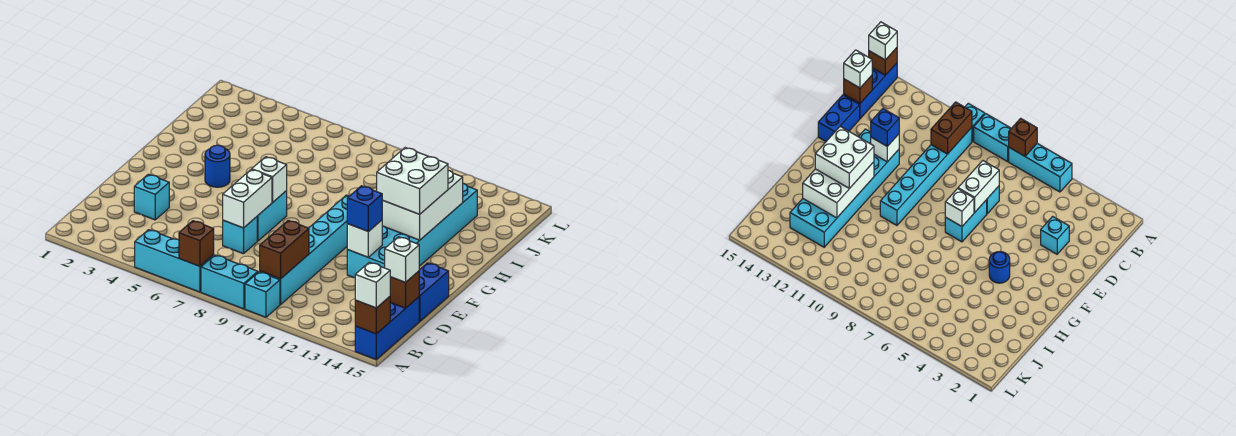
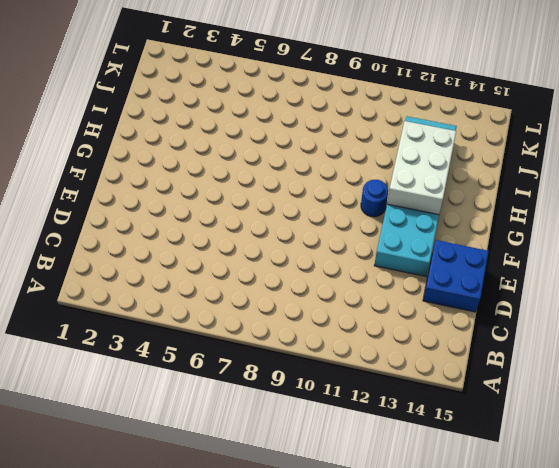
blue brick D14:E15 level 1 -> blue brick D15:E15 level 1
blue round brick G11 level 1 -> blue round brick G4 level 1
none -> cyan brick A5:A7 level 1
none -> cyan brick A8:A9 level 1
none -> cyan brick A10 level 1

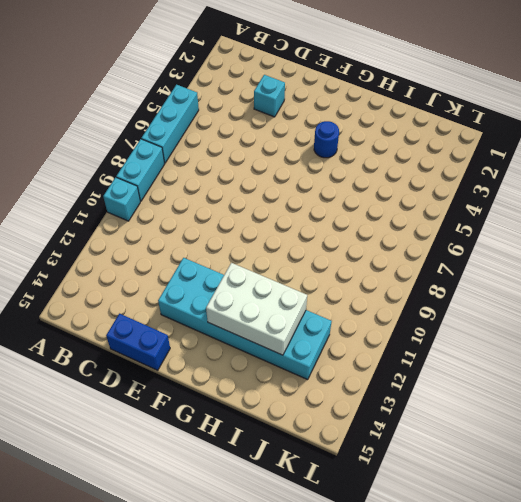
none -> blue brick A15:C15 level 1
none -> cyan brick B10:G10 level 1
none -> cyan brick D7 level 1

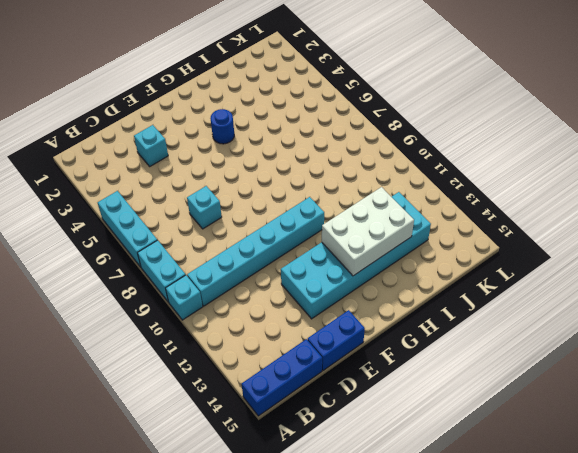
none -> cyan brick E7:F7 level 1
none -> brown brick A7 level 2
none -> brown brick A15 level 2

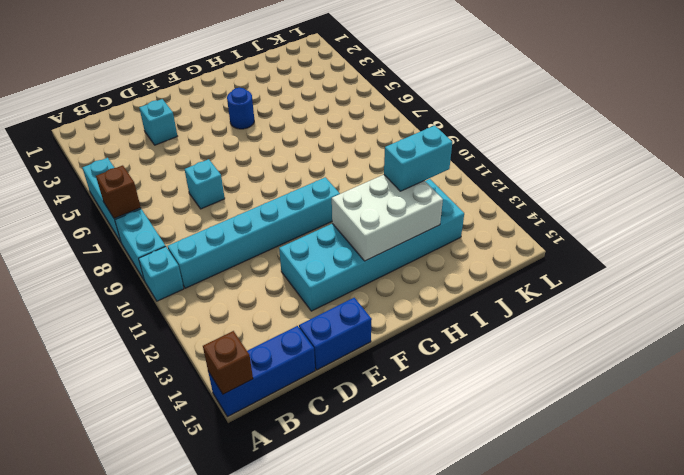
cyan brick I12:J12 level 3 -> cyan brick E7:F7 level 1
none -> brown brick B10:C10 level 2
none -> brown brick C15 level 2
none -> white brick D7:E7 level 2

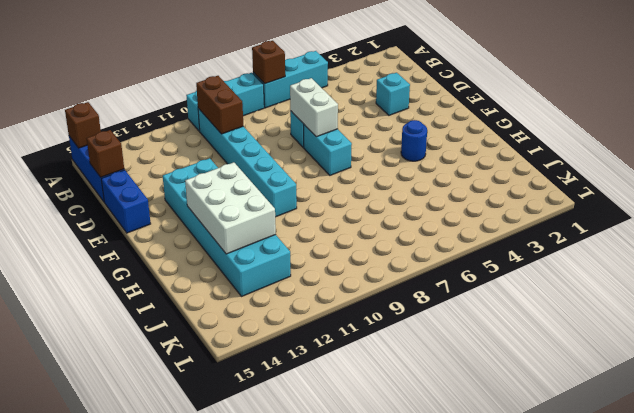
none -> white brick E12 level 2
none -> white brick F7 level 2
none -> white brick A15 level 3

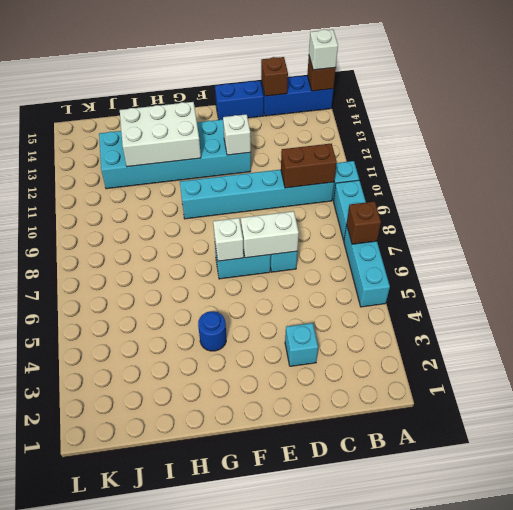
none -> white brick C15 level 3
none -> blue brick E12 level 3
none -> white brick G12:H13 level 3

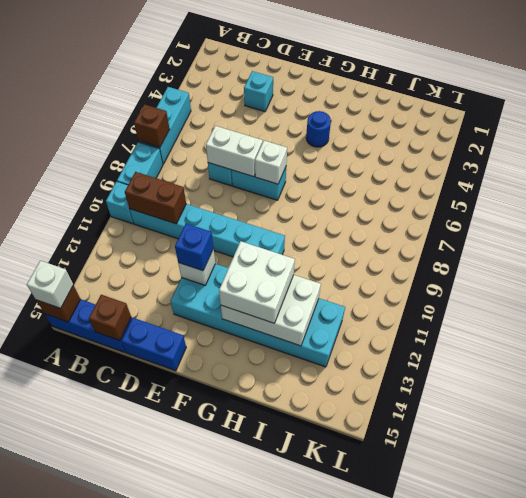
none -> white brick C15 level 3

